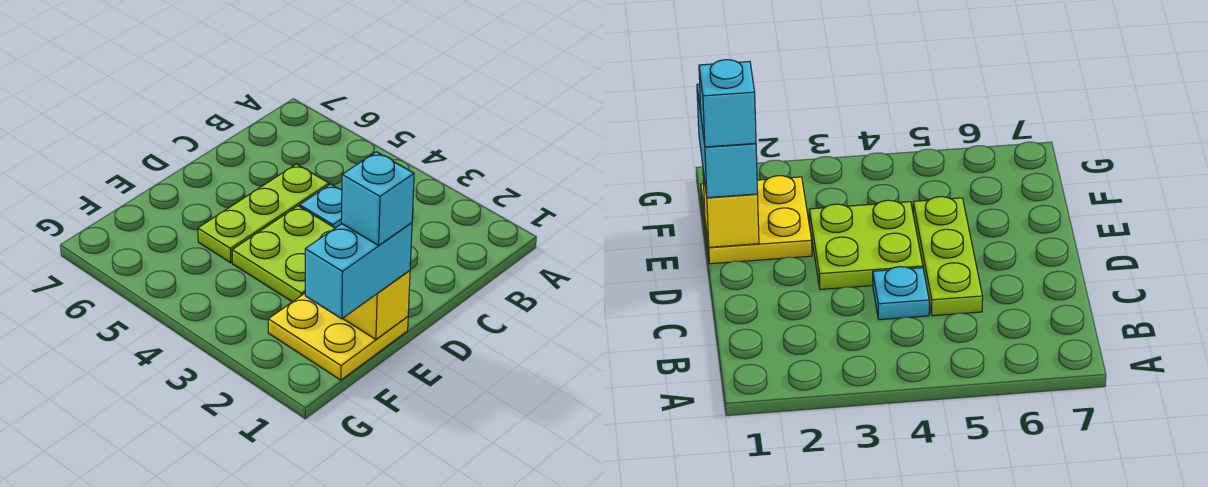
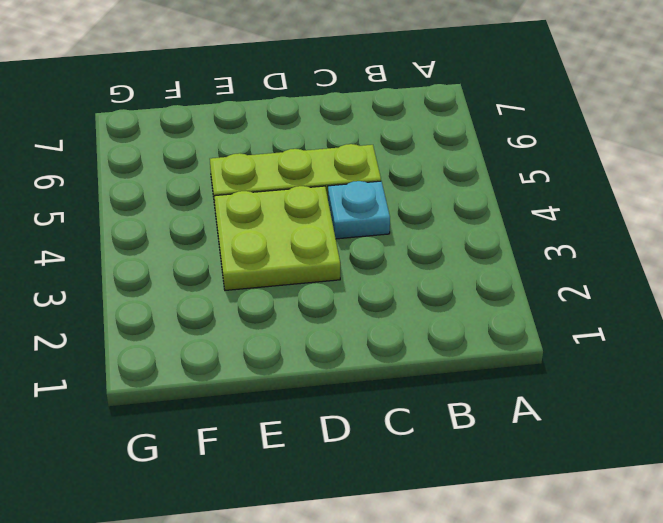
none -> yellow plate E1:F2 level 1
none -> yellow brick E1 level 2

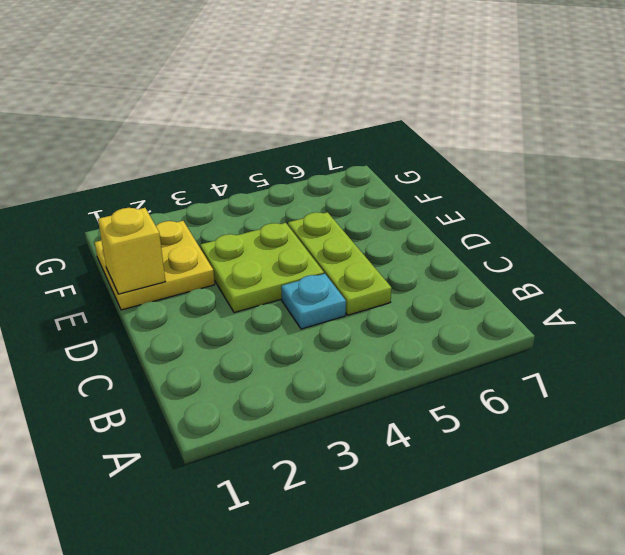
none -> cyan brick E1:F1 level 3
none -> cyan brick E1 level 4

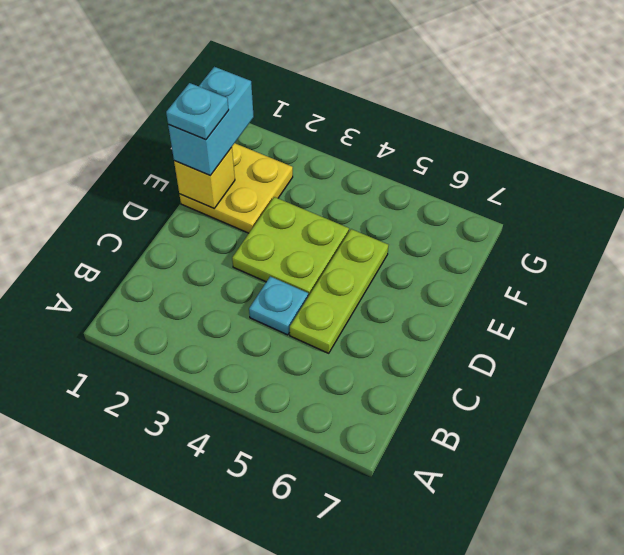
cyan plate E1 level 4 -> cyan brick E1 level 4

